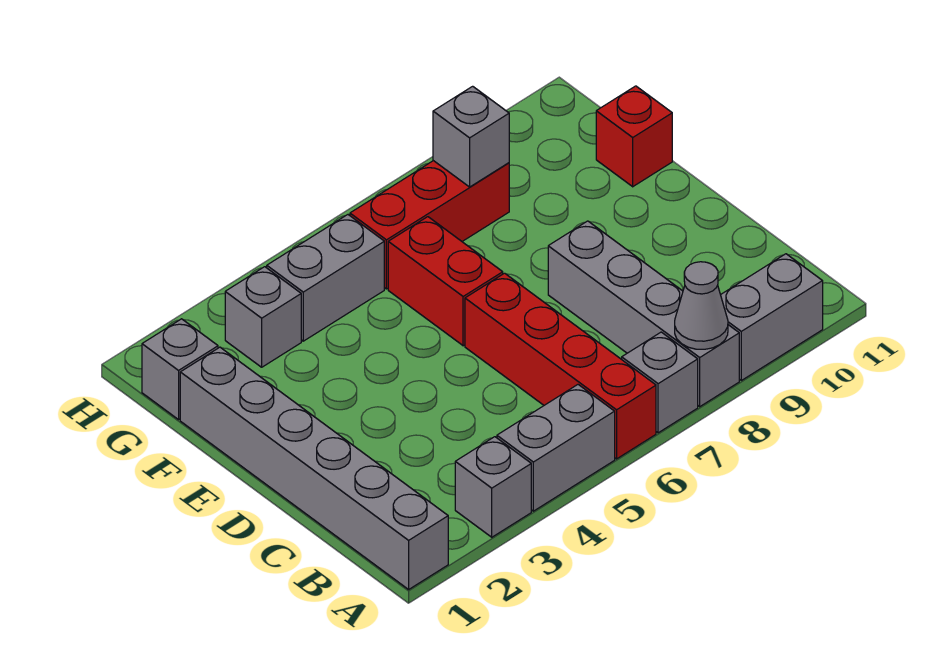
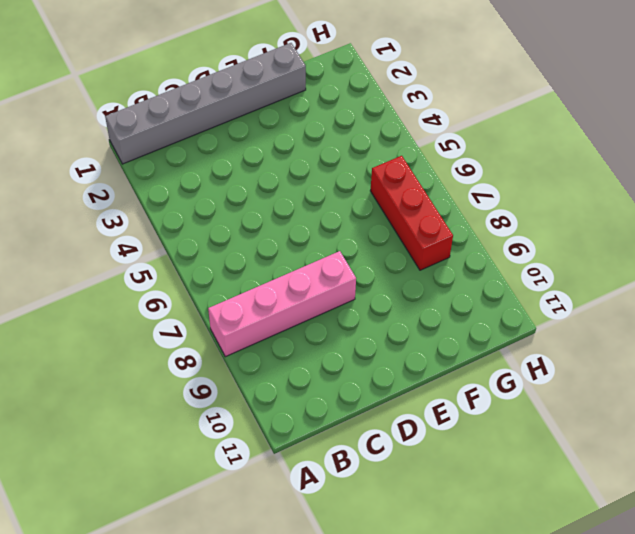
pink brick A8:D8 level 1 -> grey brick A8:D8 level 1
none -> grey brick A3 level 1
none -> grey brick A4:A5 level 1
none -> red brick A6:D6 level 1

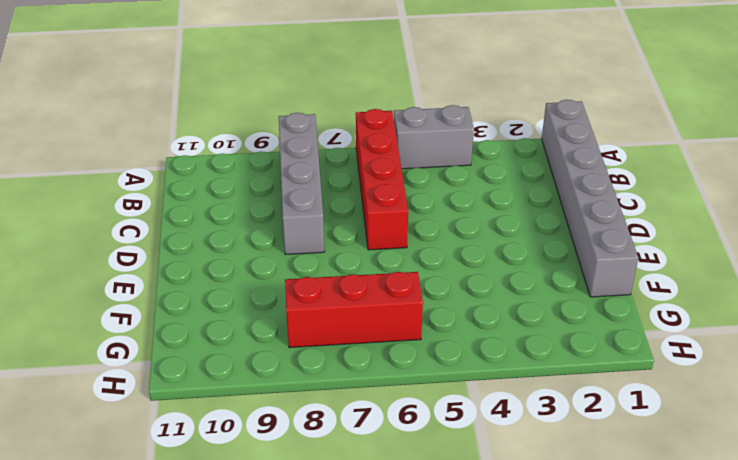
none -> grey brick A3 level 1
none -> grey brick A7 level 1
none -> grey brick A9:A10 level 1

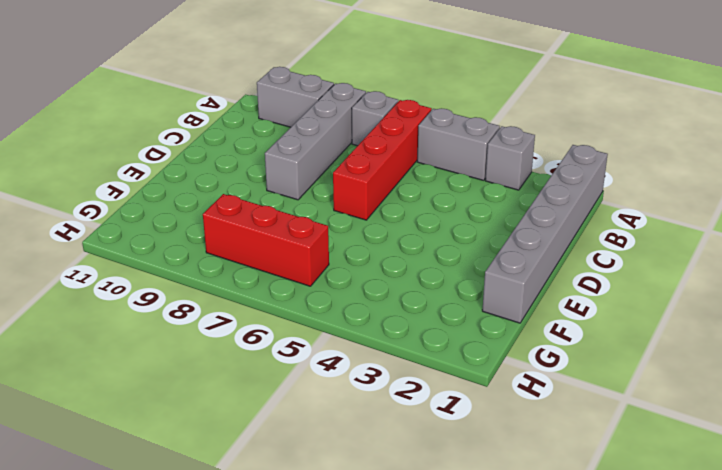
none -> red brick E6:F6 level 1
none -> red brick F11 level 1
none -> grey brick G1 level 1

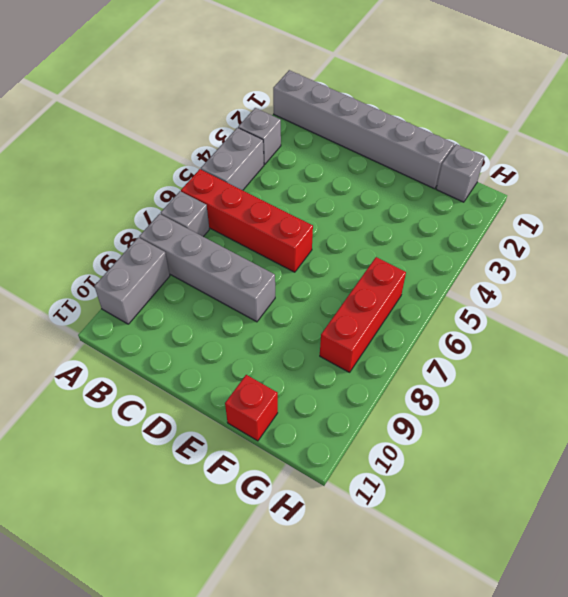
none -> red brick E6:F6 level 1
none -> grey brick G3 level 1
none -> grey brick G4:G5 level 1

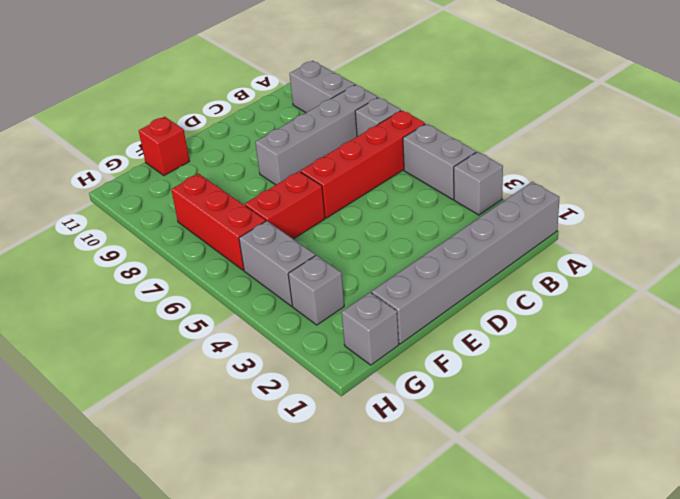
none -> grey cone A8 level 2
none -> grey brick G8 level 2

